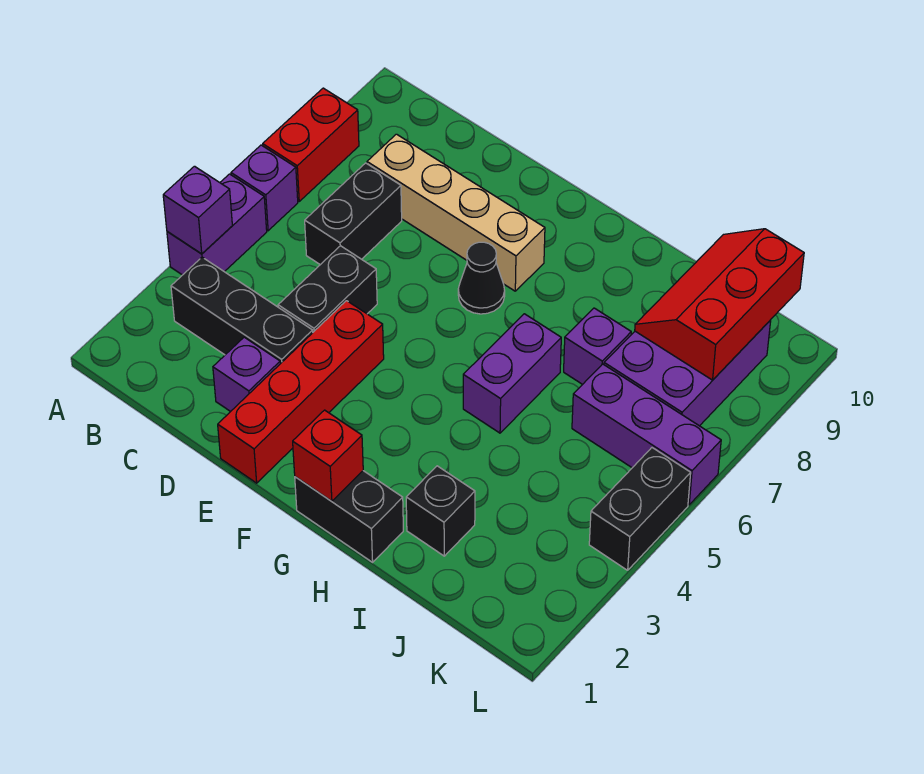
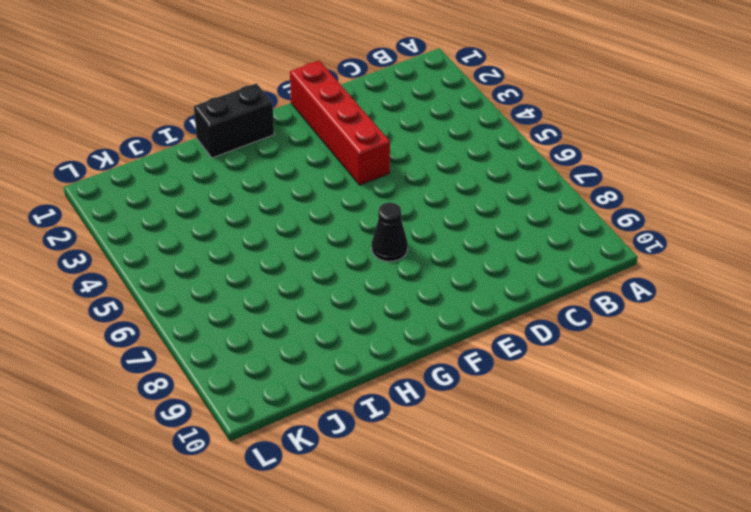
none -> purple brick A4:A5 level 1
none -> purple brick A6 level 1
none -> red brick A7:A8 level 1

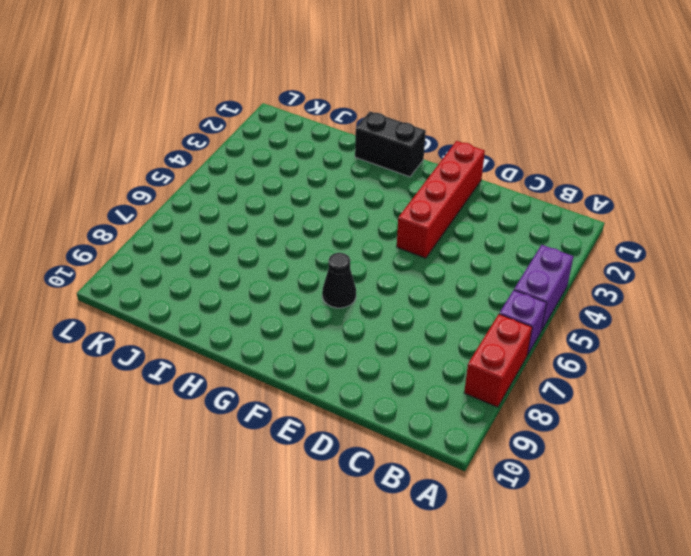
none -> black brick B3:D3 level 1
none -> black brick C6:C7 level 1
none -> tan brick C8:F8 level 1

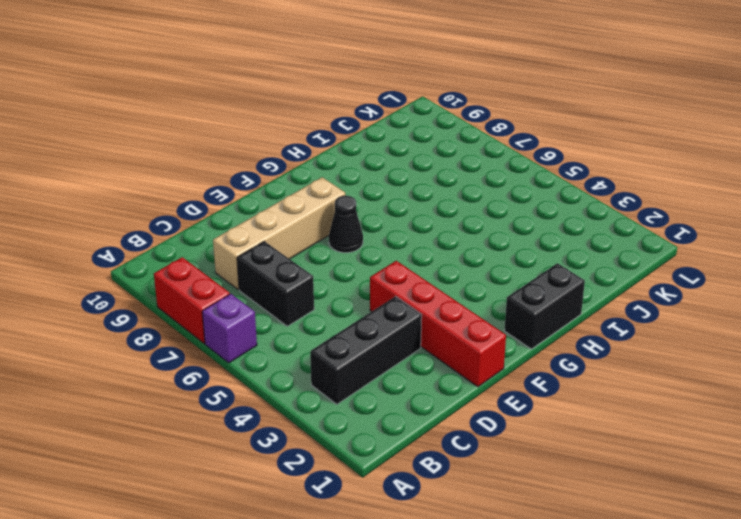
none -> purple brick A4:A5 level 1
none -> purple brick D2 level 1
none -> black brick D4:D5 level 1

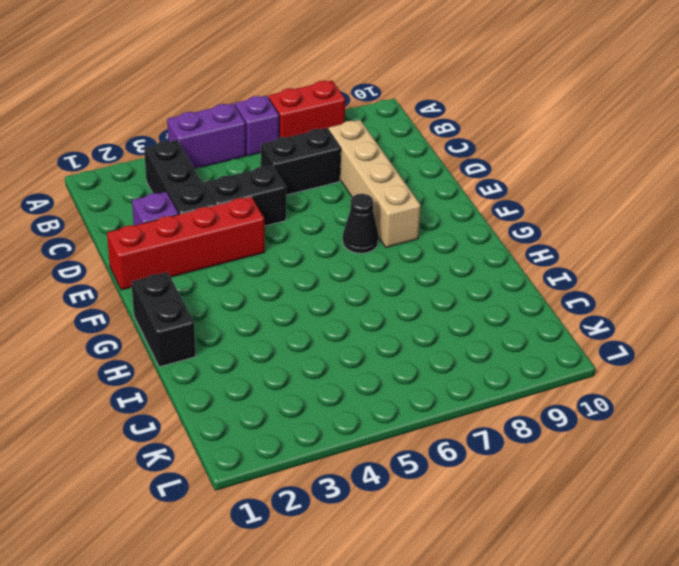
none -> purple brick H5:H6 level 1
none -> black brick I2 level 1
none -> purple brick I7 level 1

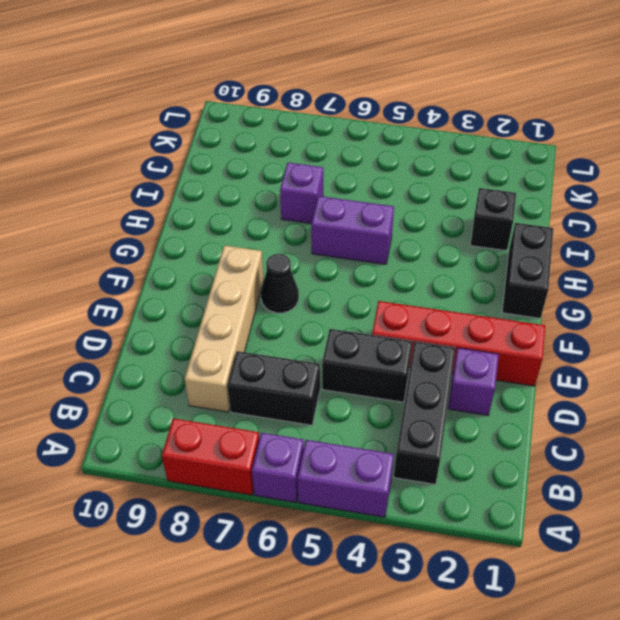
none -> purple brick J6:L6 level 1
none -> purple brick J7:K9 level 1
none -> black brick L4:L5 level 1

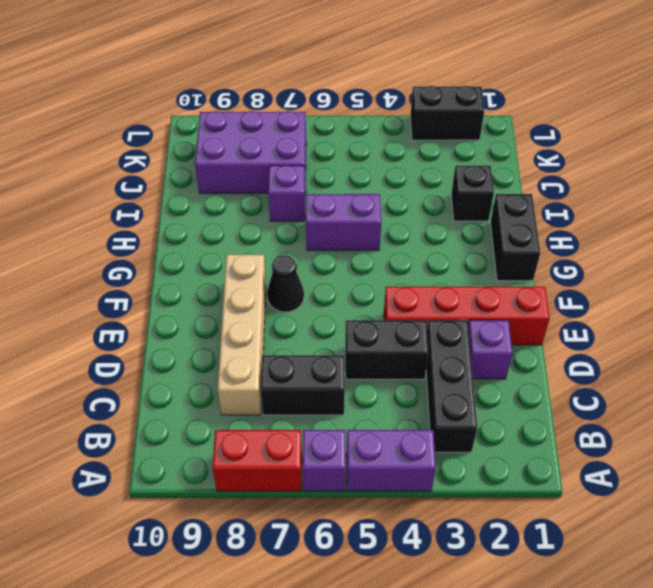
black brick L2:L3 level 1 -> black brick L4:L5 level 1
none -> purple brick J6:L6 level 1
none -> purple brick A4 level 2
none -> red brick G1 level 2

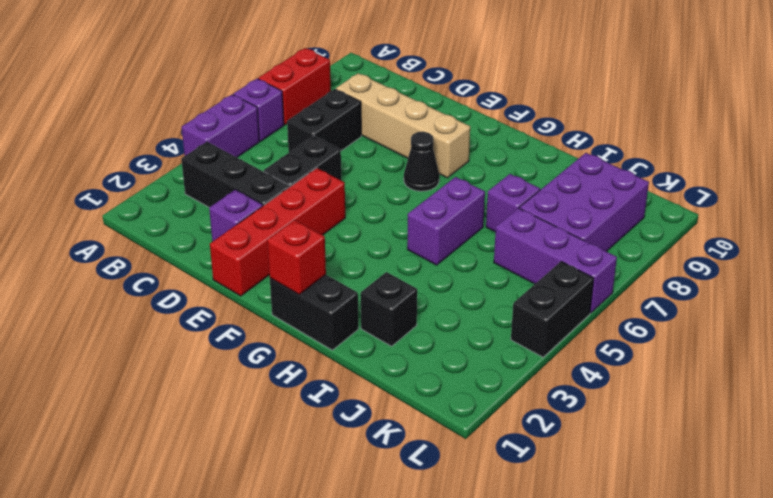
none -> purple brick A4 level 2
none -> red slope J8:K10 level 2 top K

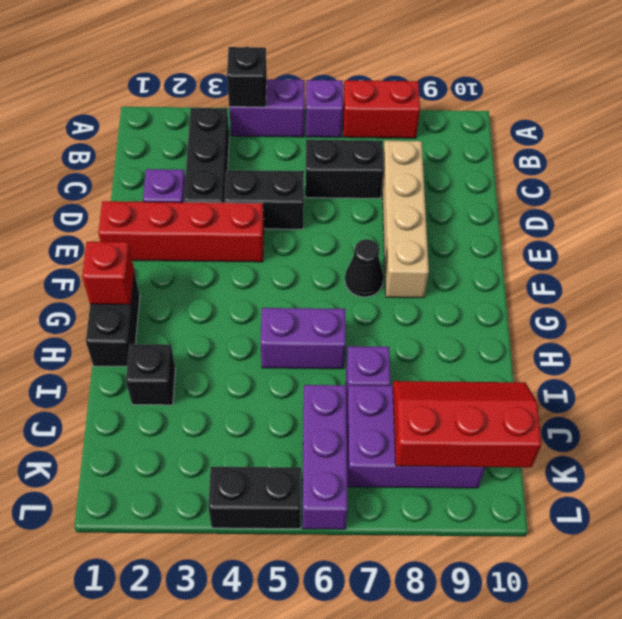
black brick A4 level 2 -> purple brick A4 level 2

